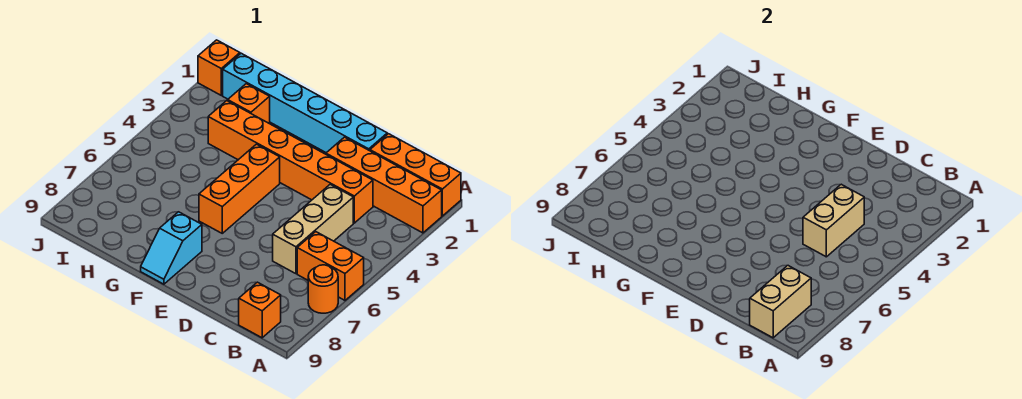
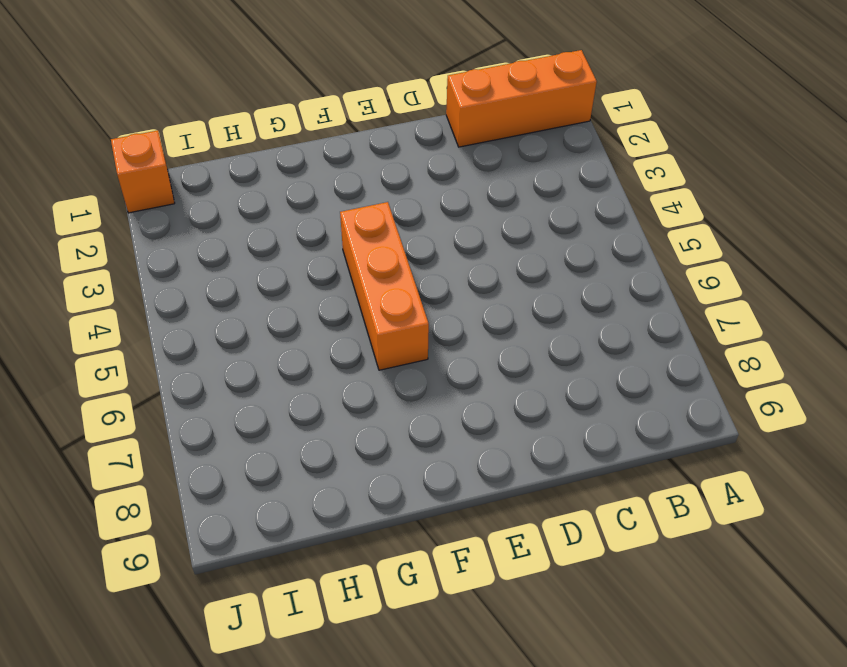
none -> orange brick A2:D2 level 1
none -> orange brick A6:B6 level 1
none -> orange round brick A7 level 1

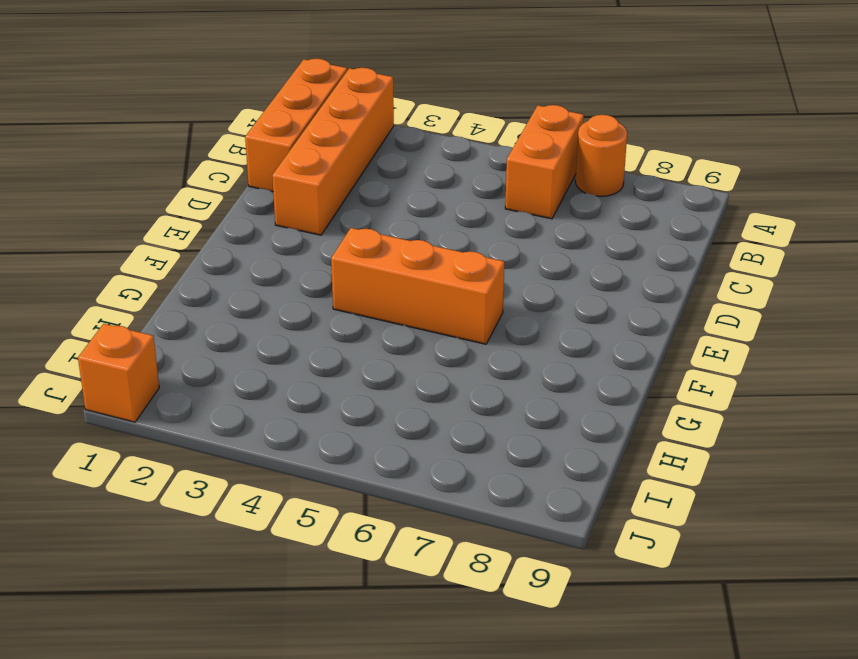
none -> orange brick B9 level 1
none -> orange brick C3:H3 level 1
none -> tan brick C4:C6 level 1

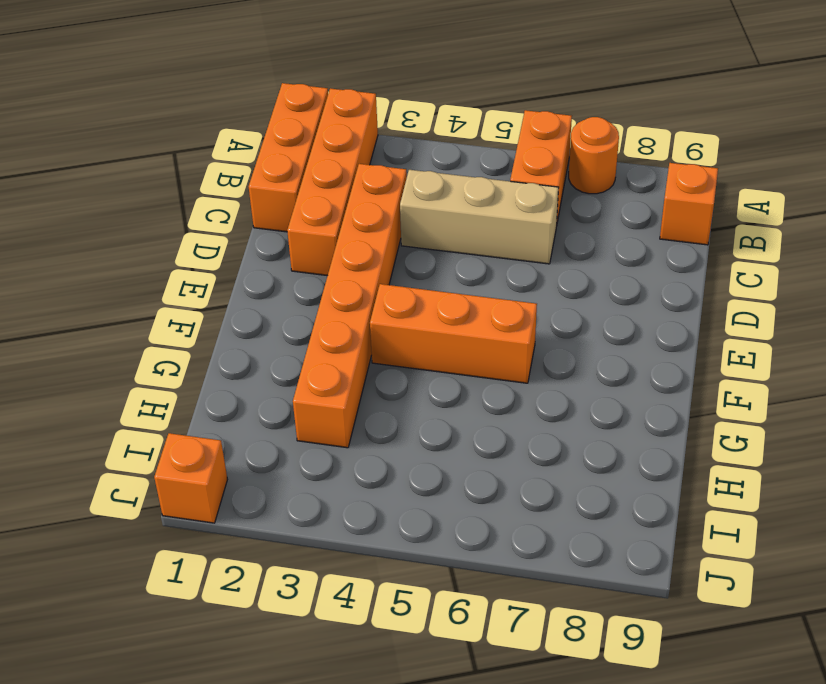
none -> cyan brick D1:I1 level 1
none -> cyan slope F8:F9 level 1 top 8
none -> orange brick H2 level 1

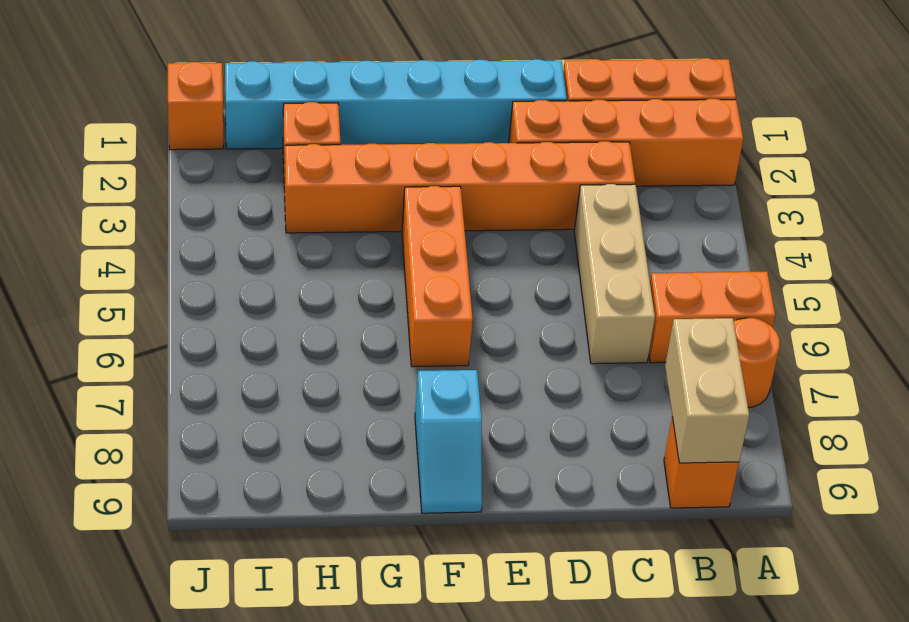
none -> tan brick C4:C5 level 2

